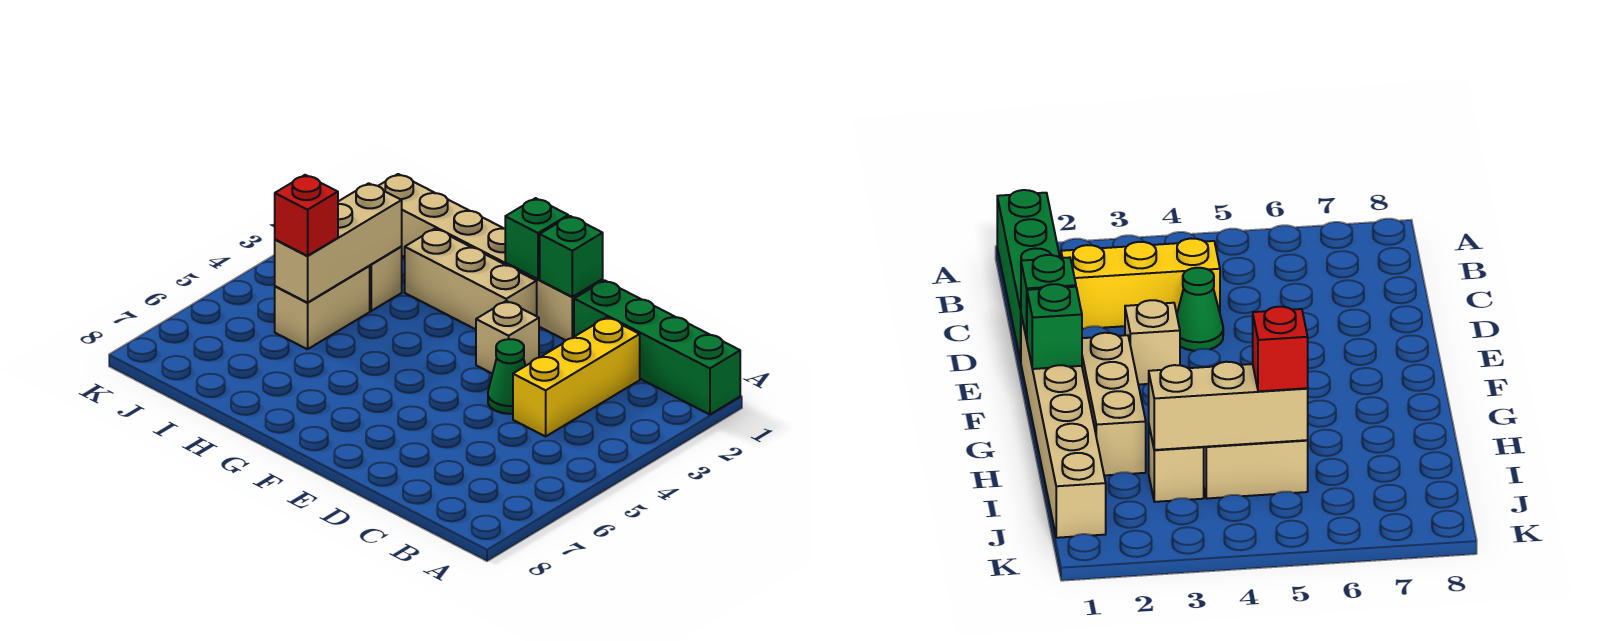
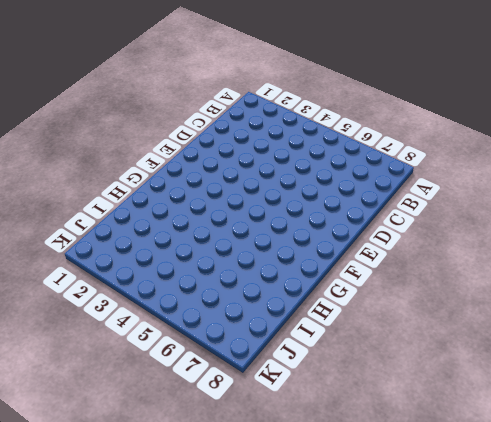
none -> green brick A1:D1 level 1
none -> yellow brick C2:C4 level 1
none -> green cone D4 level 1

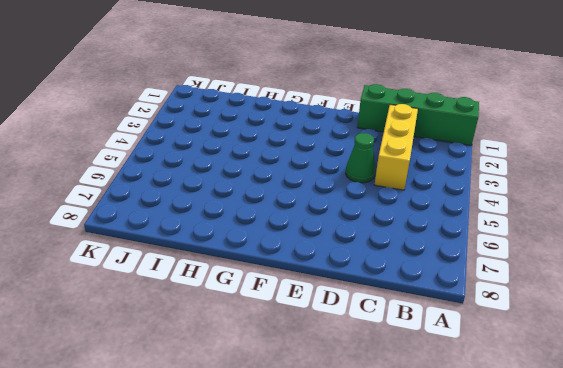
none -> tan brick E1:J1 level 1
none -> tan brick E3 level 1
none -> tan brick F2:H2 level 1

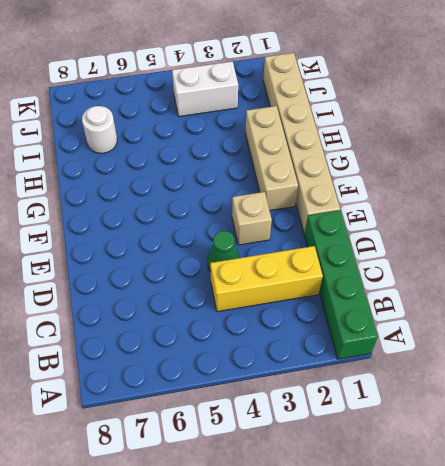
white round brick I7 level 1 -> none
white brick J3:J4 level 1 -> none
none -> tan brick I3 level 1
none -> tan brick I4:I5 level 1
none -> green brick E1 level 2

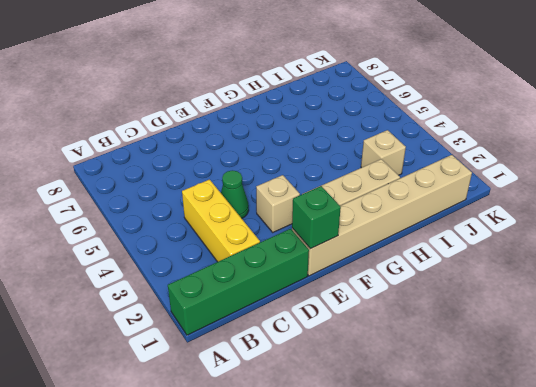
none -> tan brick I4:I5 level 1
none -> green brick F1 level 2
none -> tan brick I3:I5 level 2

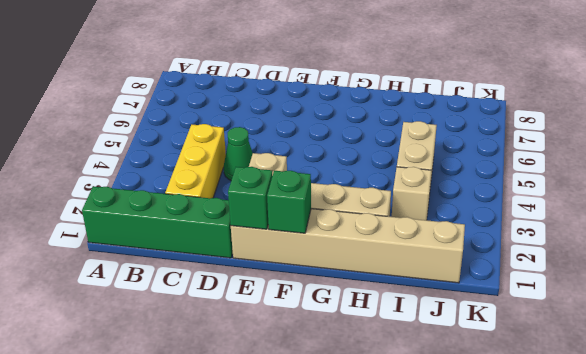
none -> tan brick I3:I5 level 2
none -> red brick I5 level 3

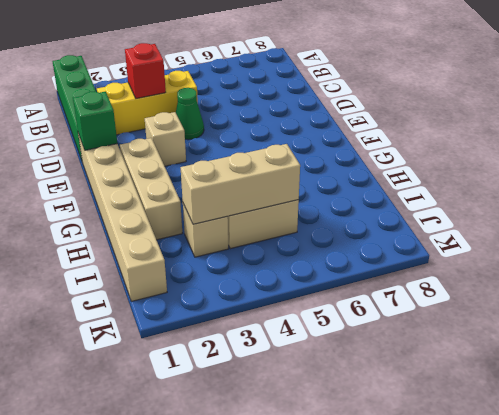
red brick C3 level 2 -> red brick I5 level 3
none -> green brick F1 level 2

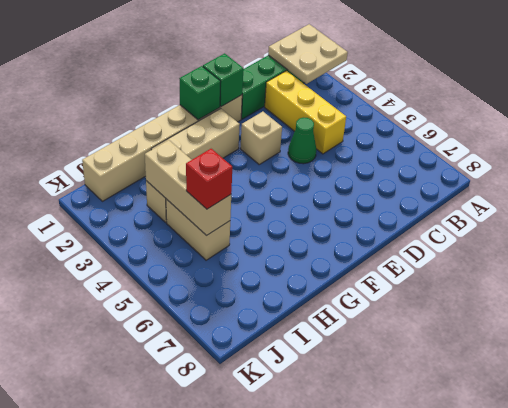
tan plate A1:B2 level 2 -> none

